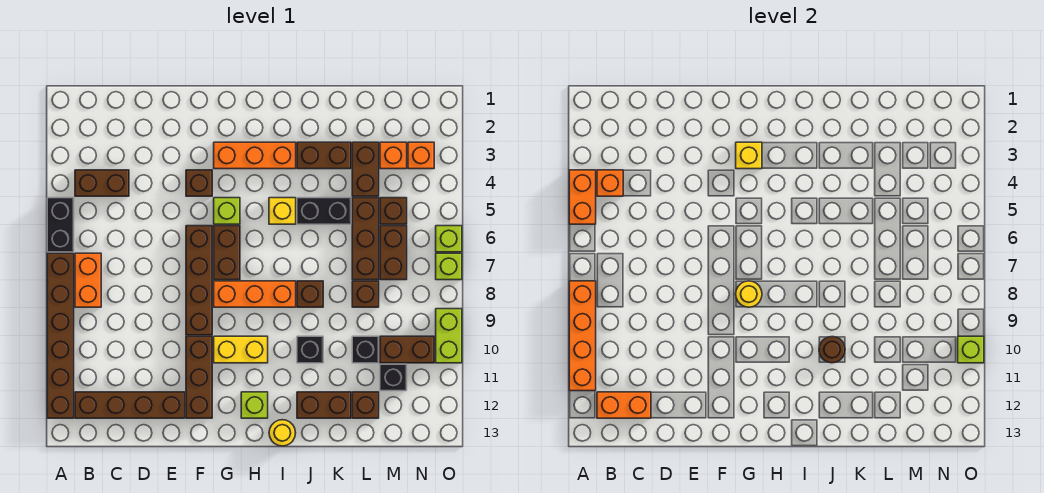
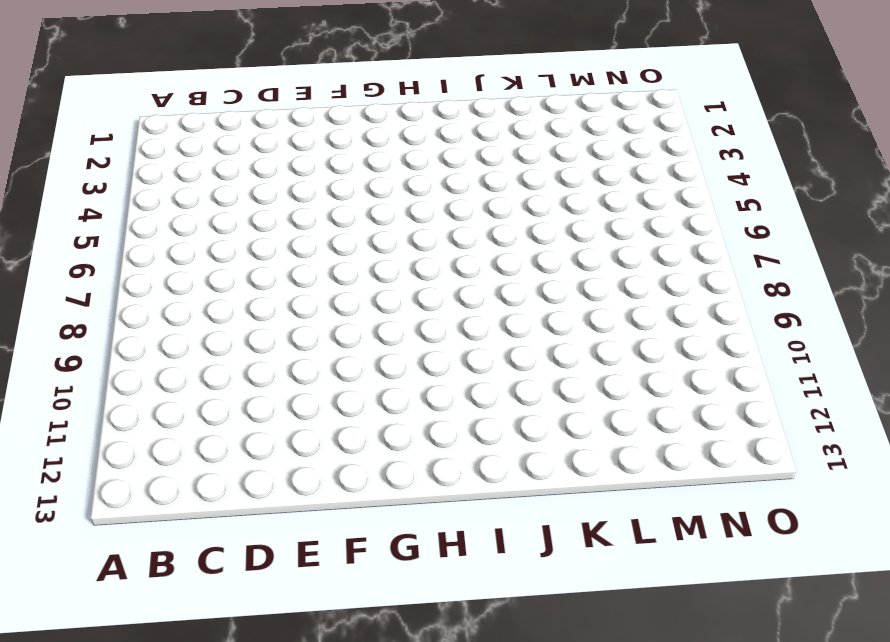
none -> black brick A5:A6 level 1
none -> brown brick A7:A12 level 1
none -> brown brick B4:C4 level 1
none -> orange brick B7:B8 level 1

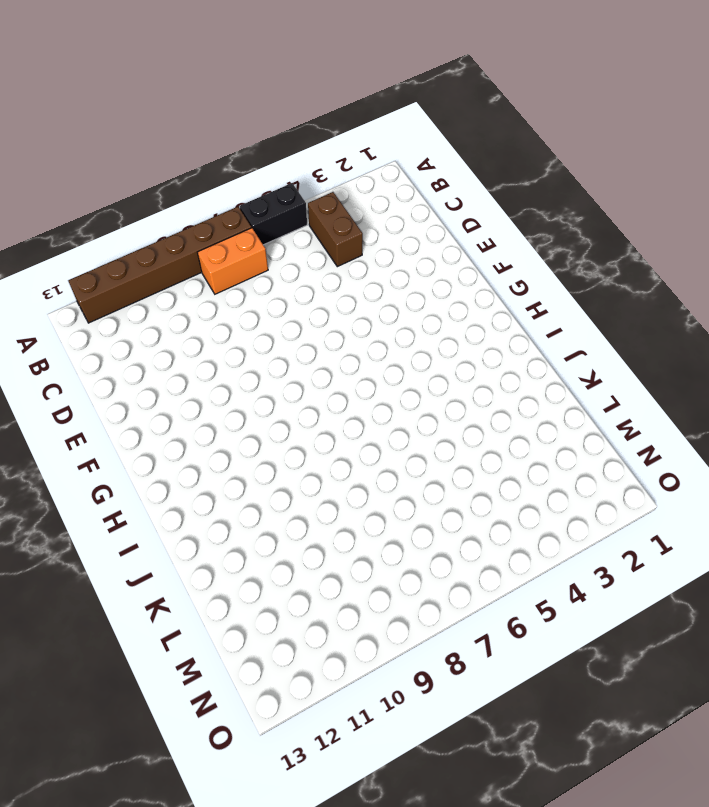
none -> brown brick B12:E12 level 1
none -> brown brick F4 level 1
none -> brown brick F6:F9 level 1
none -> brown brick F10:F12 level 1

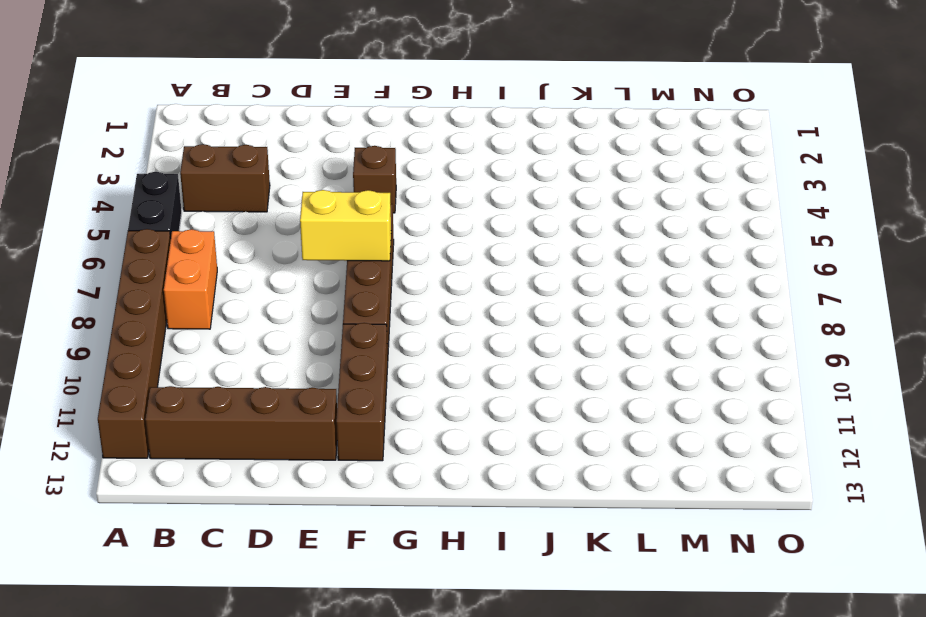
yellow brick E7:F7 level 2 -> yellow brick G10:H10 level 1
none -> orange brick G3:I3 level 1
none -> lime brick G5 level 1
none -> brown brick G6:G7 level 1
none -> orange brick G8:I8 level 1

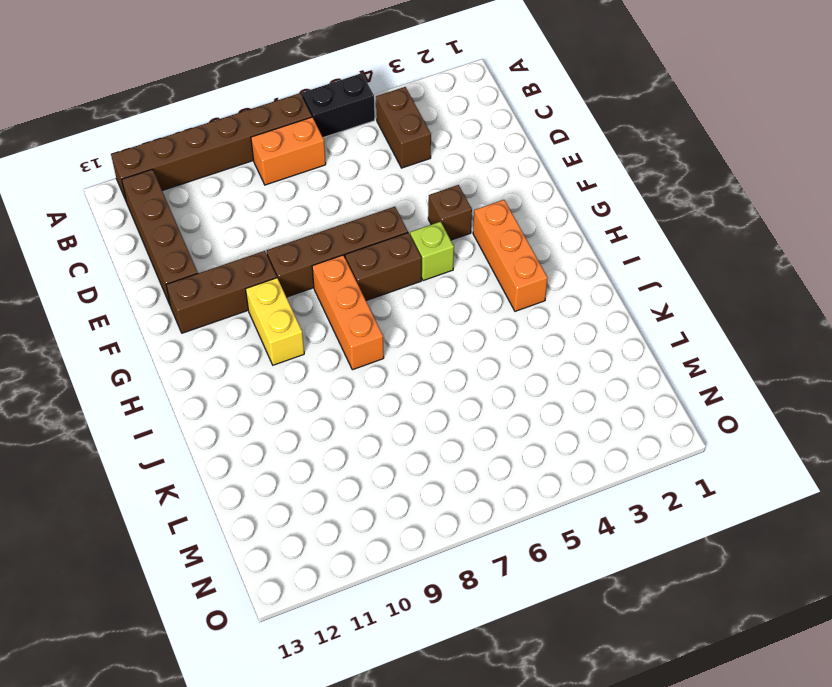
none -> lime brick H12 level 1
none -> yellow brick I5 level 1
none -> yellow round brick I13 level 1
none -> brown brick J3:K3 level 1

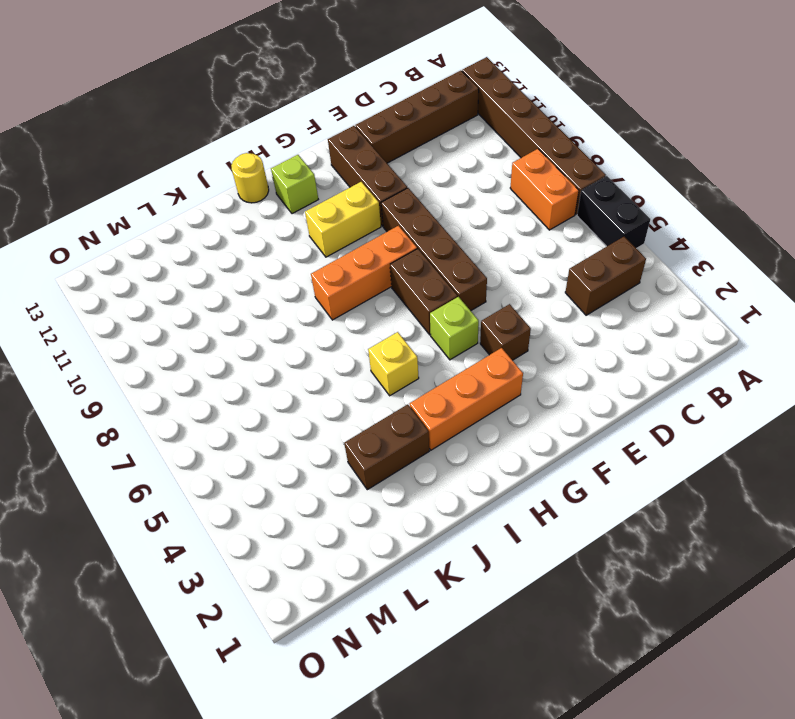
none -> black brick J5:K5 level 1
none -> brown brick J8 level 1
none -> black brick J10 level 1
none -> brown brick J12:K12 level 1

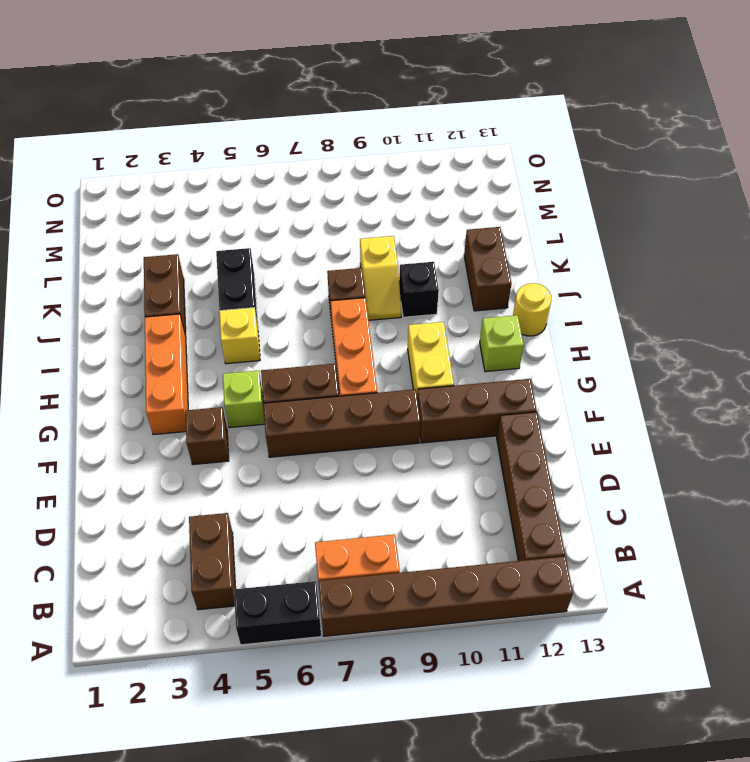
yellow slope J9:K9 level 1 top K -> none
none -> brown brick L3:L4 level 1
none -> brown brick L5:L7 level 1
none -> brown brick L8 level 1
none -> black brick L10 level 1

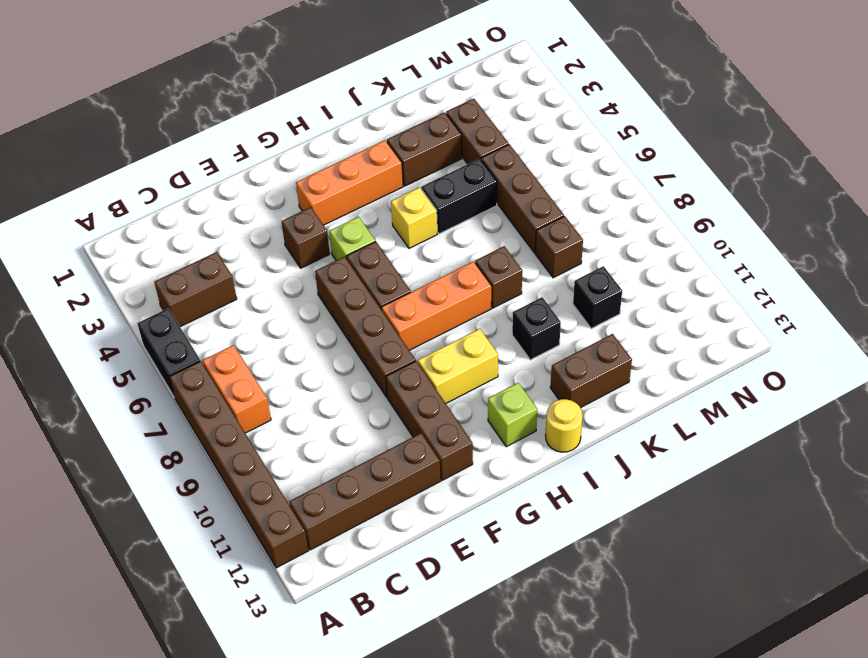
none -> brown brick L12 level 1
none -> orange brick M3 level 1
none -> brown brick M5 level 1
none -> brown brick M6:M7 level 1

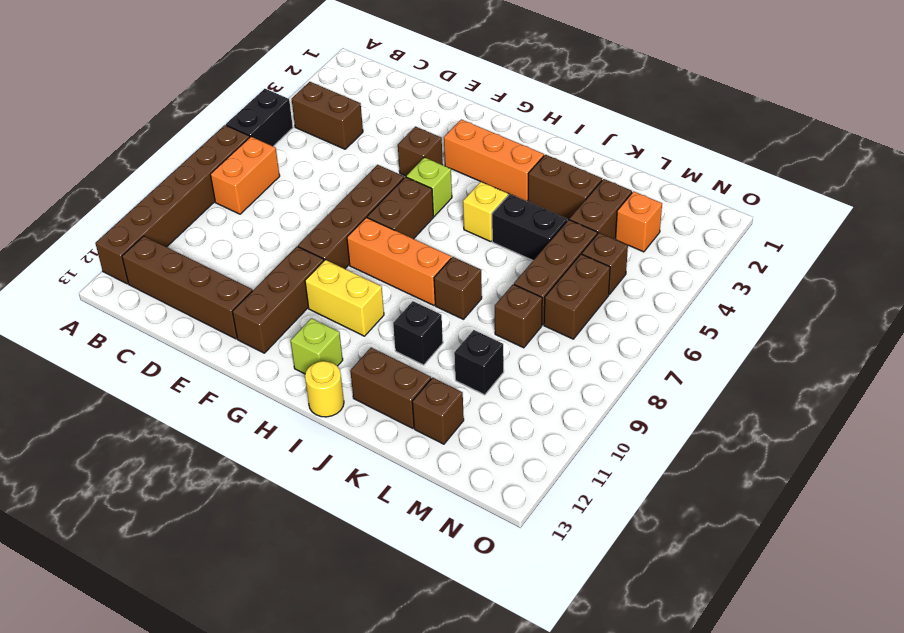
none -> brown brick M10:N10 level 1
none -> black brick M11 level 1
none -> orange brick N3 level 1
none -> lime brick O6 level 1

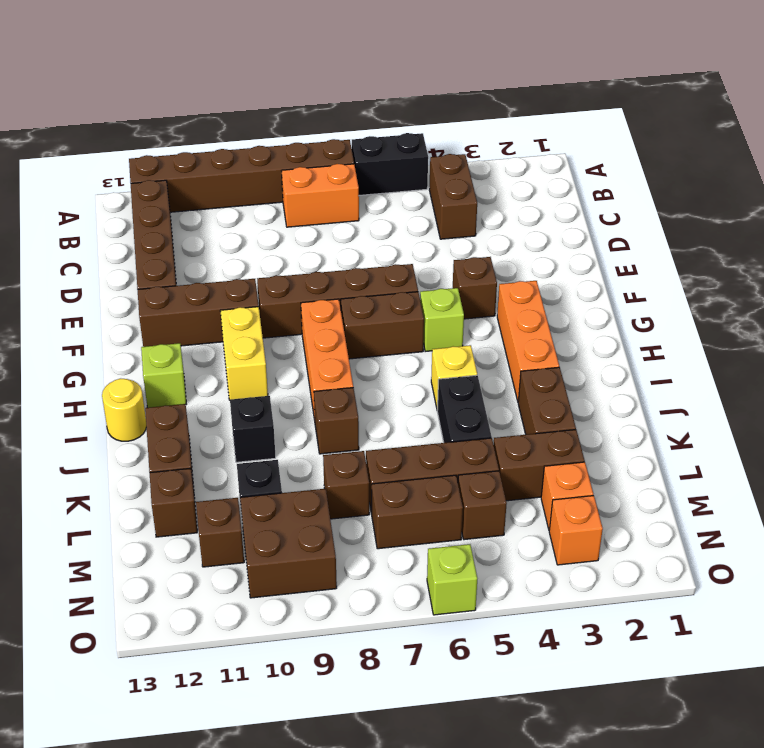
brown brick M9:N10 level 1 -> brown brick M10:N10 level 1
brown brick M11 level 1 -> black brick M11 level 1
none -> lime brick O7 level 1
none -> lime brick O9:O10 level 1
none -> orange brick A4:A5 level 2
none -> orange brick A8:A11 level 2

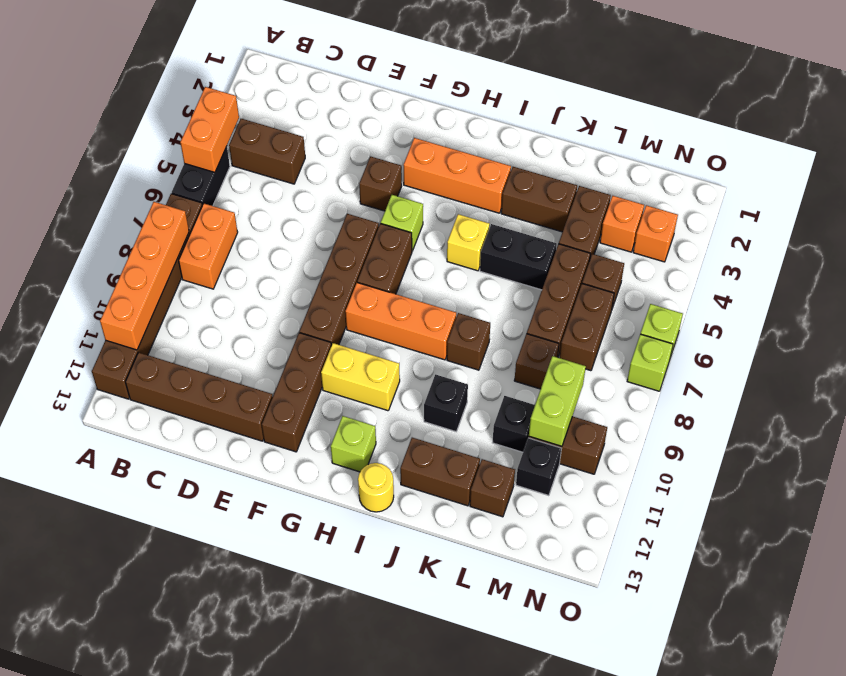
lime brick M9:M10 level 2 -> lime brick O9:O10 level 1
none -> orange brick B4 level 2
none -> orange brick B12:C12 level 2
none -> yellow brick G3 level 2
none -> yellow round brick G8 level 2

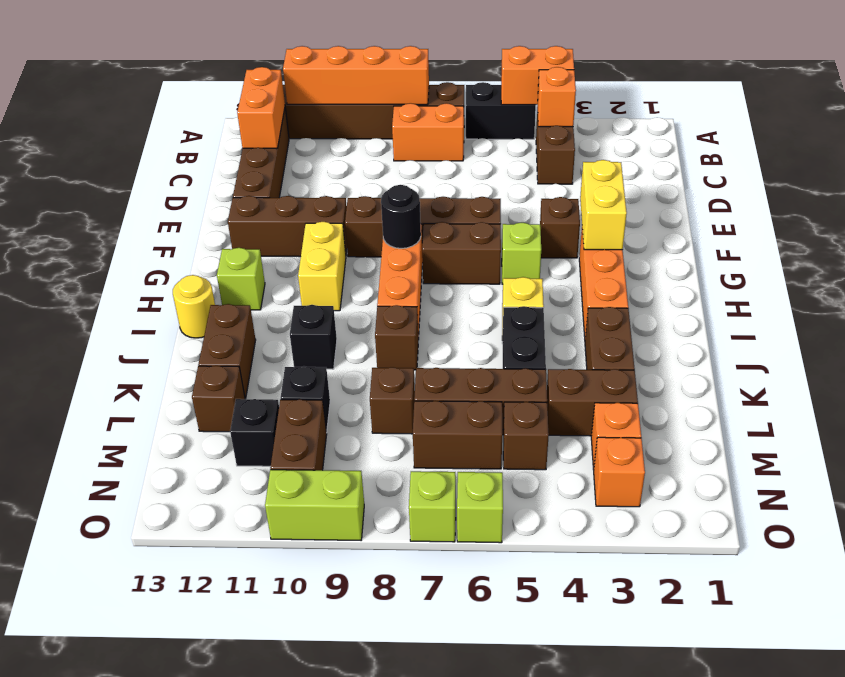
yellow brick F3:G3 level 2 -> yellow brick G3 level 2
black round brick G8 level 2 -> yellow round brick G8 level 2
none -> brown round brick J10 level 2
none -> lime brick O10 level 2

